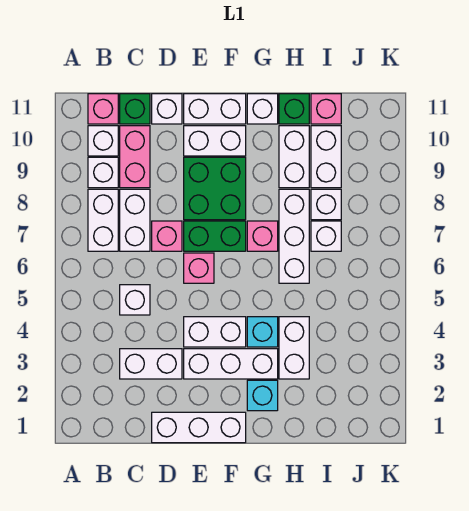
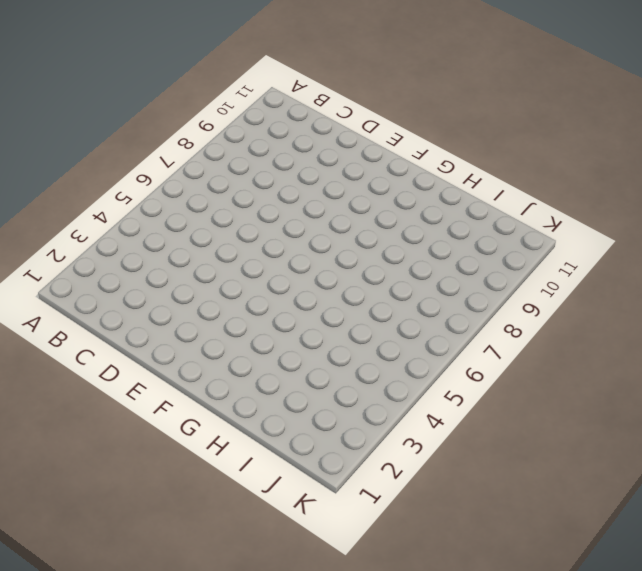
none -> white brick B7:B8 level 1
none -> white brick B9 level 1
none -> white brick B10 level 1
none -> pink brick B11 level 1

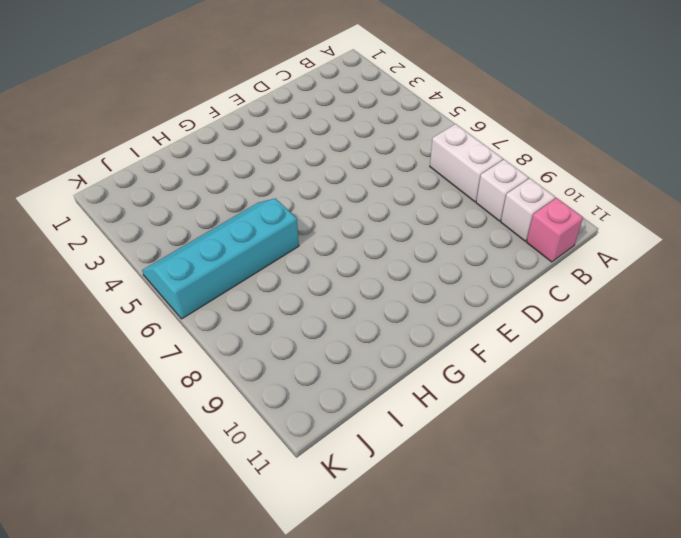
cyan slope H5:K6 level 1 top 6 -> white brick H6:H8 level 1
none -> white brick C3:D3 level 1
none -> white brick C5 level 1
none -> white brick C7:C8 level 1
none -> pink brick C9:C10 level 1

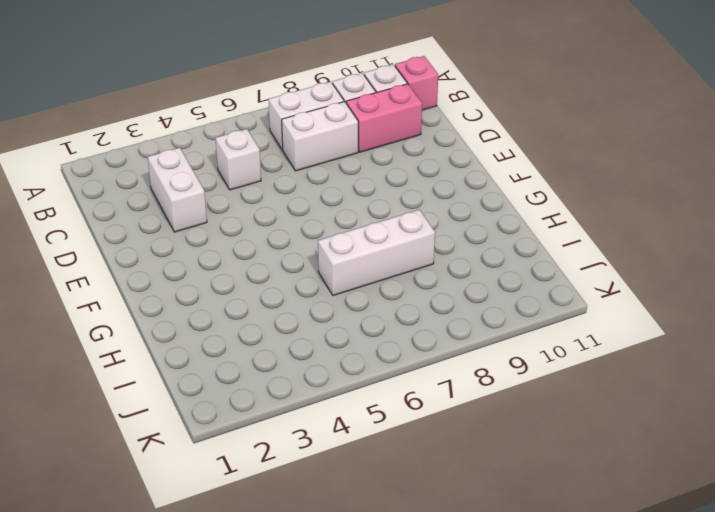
none -> green brick C11 level 1
none -> white brick D1:F1 level 1
none -> pink brick D7 level 1
none -> white brick D11 level 1

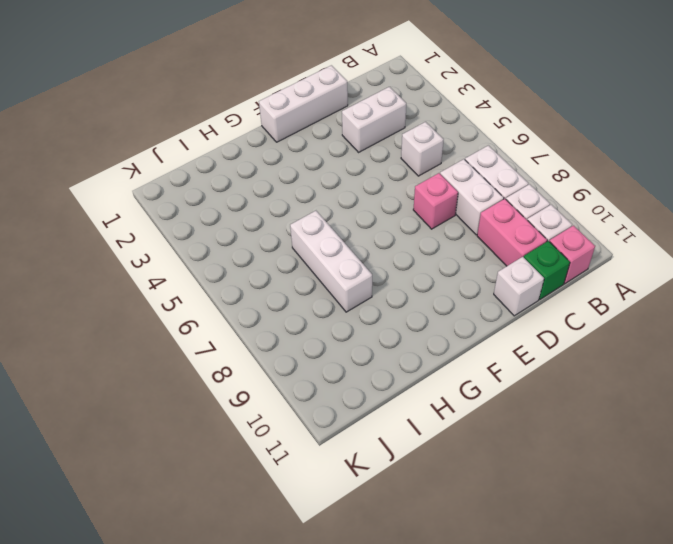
none -> white brick E3:G3 level 1
none -> white brick E4:F4 level 1
none -> pink brick E6 level 1
none -> green brick E7:F7 level 1

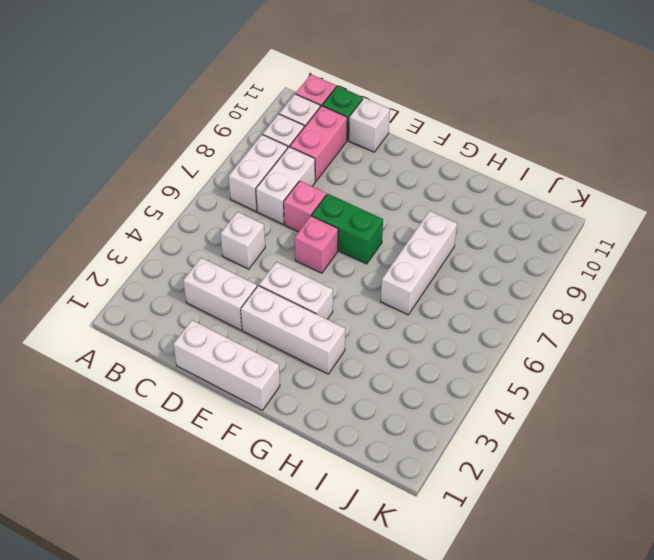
none -> green brick E8:F9 level 1
none -> white brick E10:F10 level 1
none -> white brick E11:F11 level 1
none -> cyan brick G2 level 1

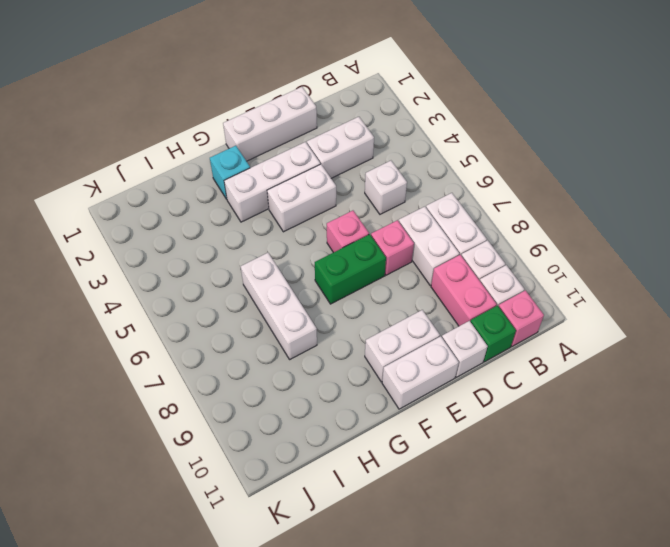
none -> green brick E8:F9 level 1
none -> cyan brick G4 level 1
none -> pink brick G7 level 1
none -> white brick G11 level 1

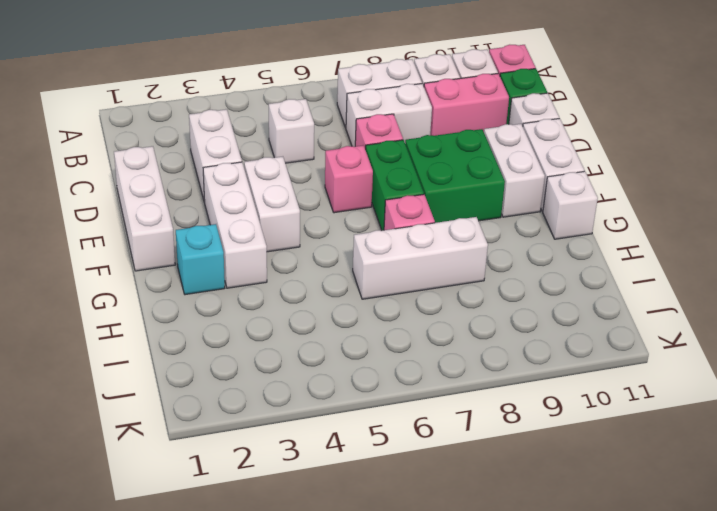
none -> cyan brick G4 level 1
none -> white brick H3:H4 level 1
none -> white brick H9:H10 level 1
none -> green brick H11 level 1

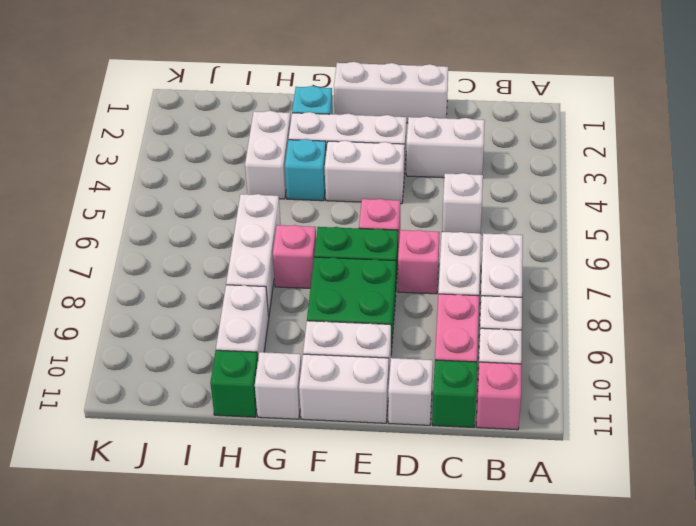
none -> white brick I7 level 1
none -> white brick I8 level 1
none -> white brick I9:I10 level 1
none -> pink brick I11 level 1

